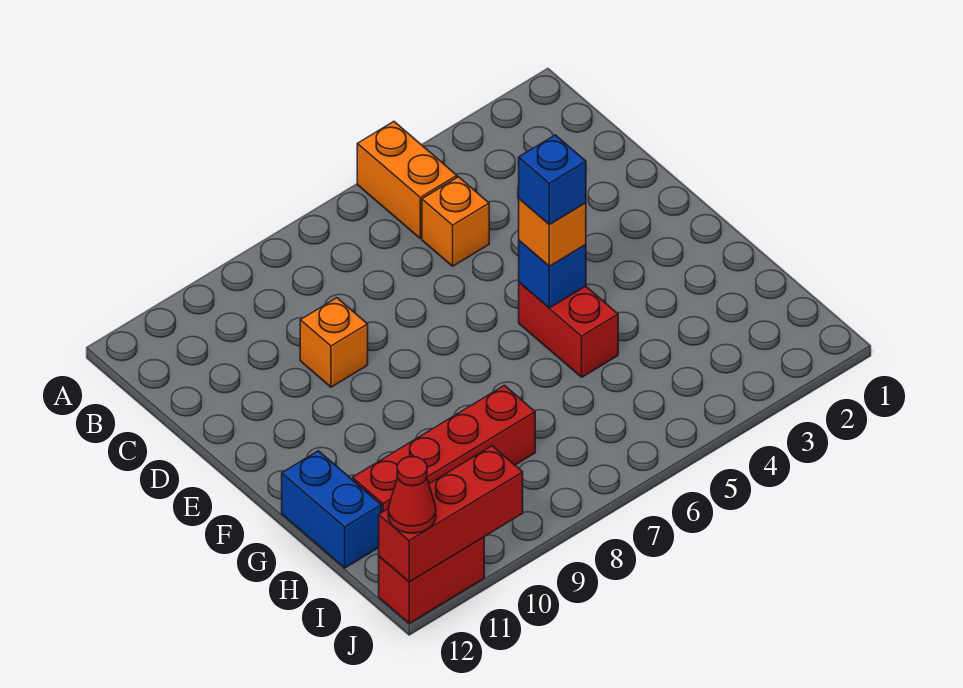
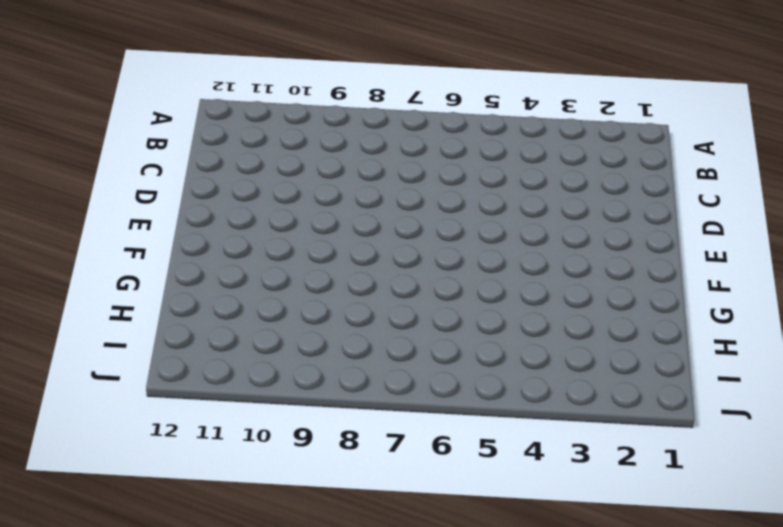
none -> orange brick A5:B5 level 1
none -> orange brick C5 level 1
none -> orange brick D9 level 1

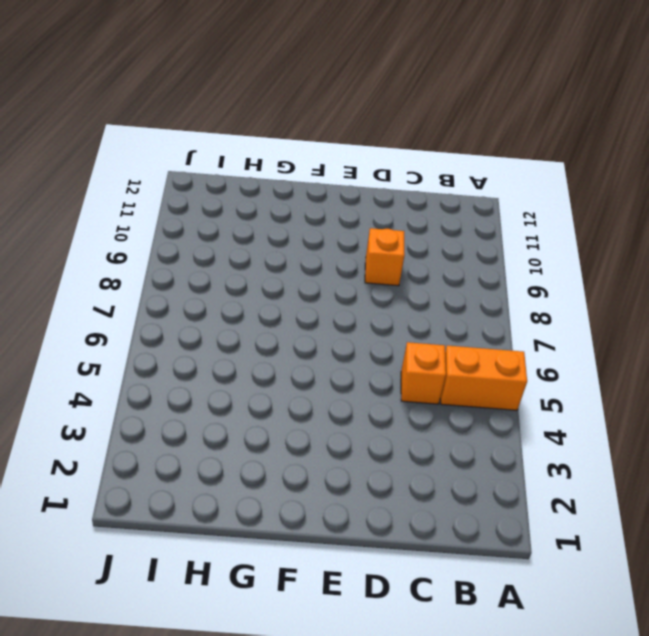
none -> red brick F5:G5 level 1
none -> blue brick G12:H12 level 1
none -> red brick H8:H11 level 1

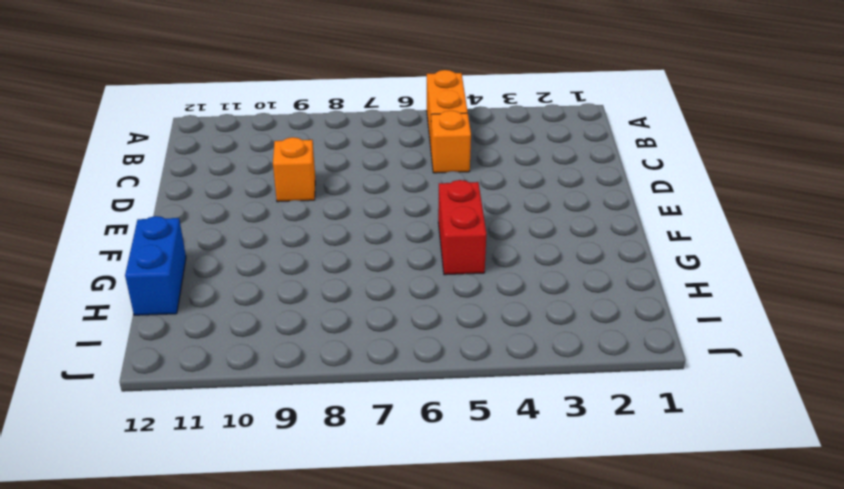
none -> red brick H8:H11 level 1
none -> red brick J11:J12 level 1
none -> blue brick F5 level 2

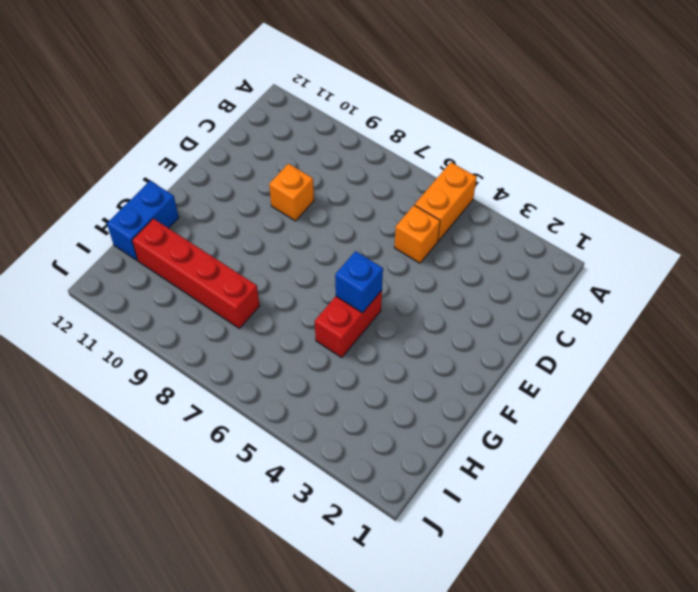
none -> red brick J11:J12 level 1
none -> red brick J10:J12 level 2
none -> orange brick F5 level 3

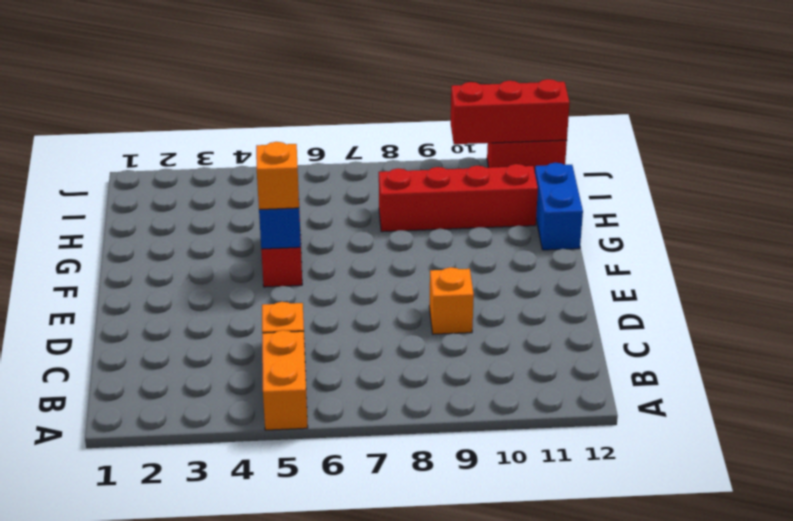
none -> red cone J12 level 3
none -> blue brick F5 level 4

